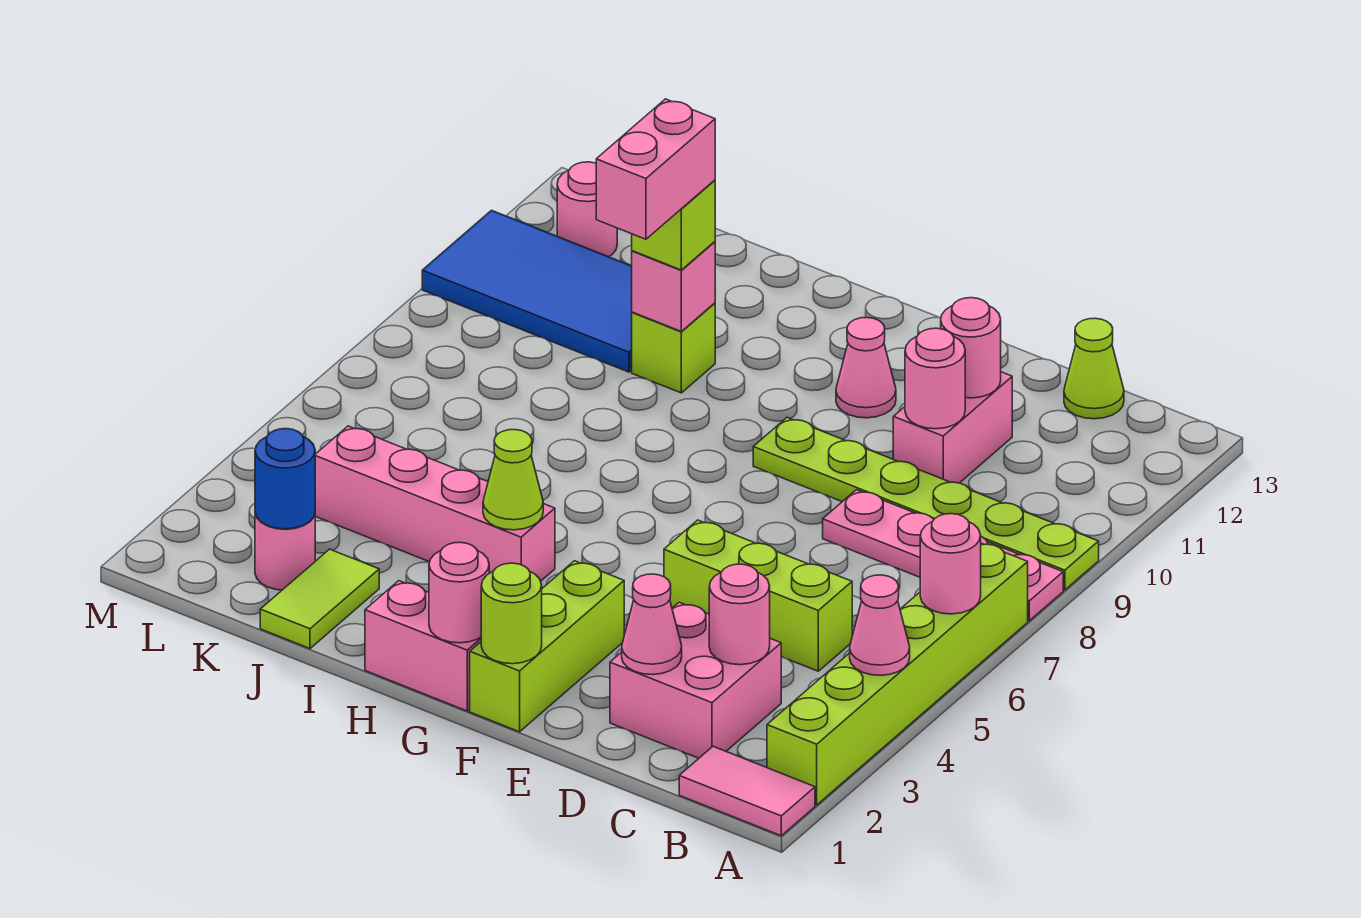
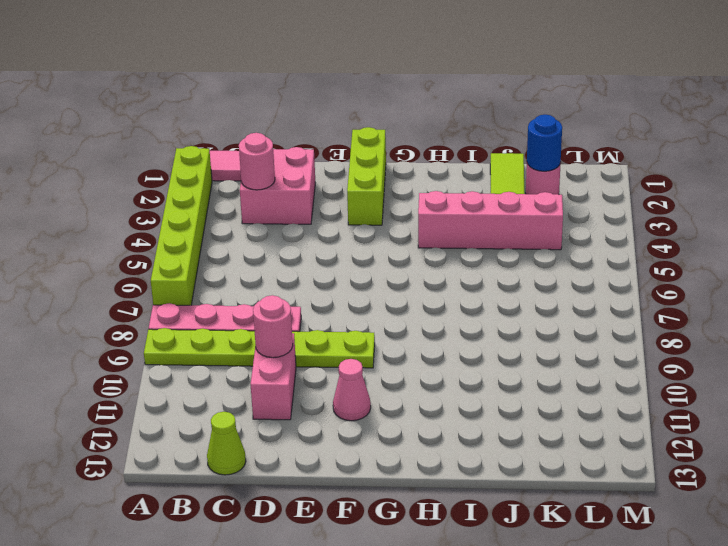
none -> lime brick C5:E5 level 1
none -> pink brick G1:H1 level 1
none -> lime brick I10 level 1
none -> blue tile J10:M11 level 1

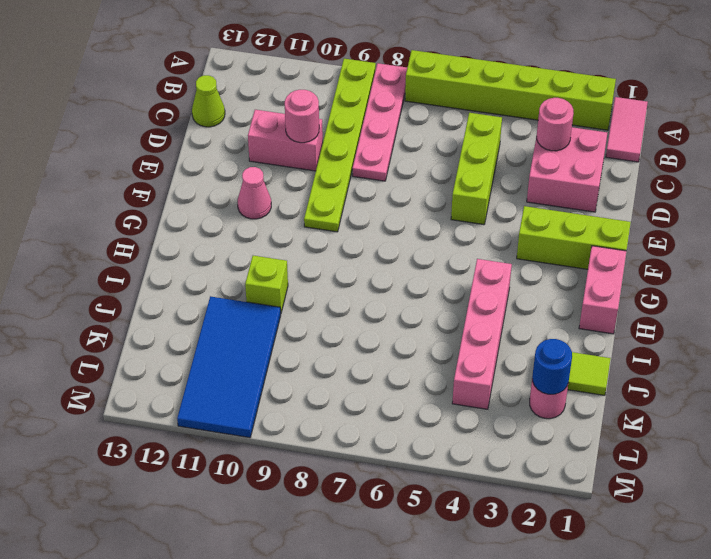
none -> pink round brick L12 level 1
none -> pink cone A4 level 2
none -> pink round brick A6 level 2
none -> pink cone D2 level 2

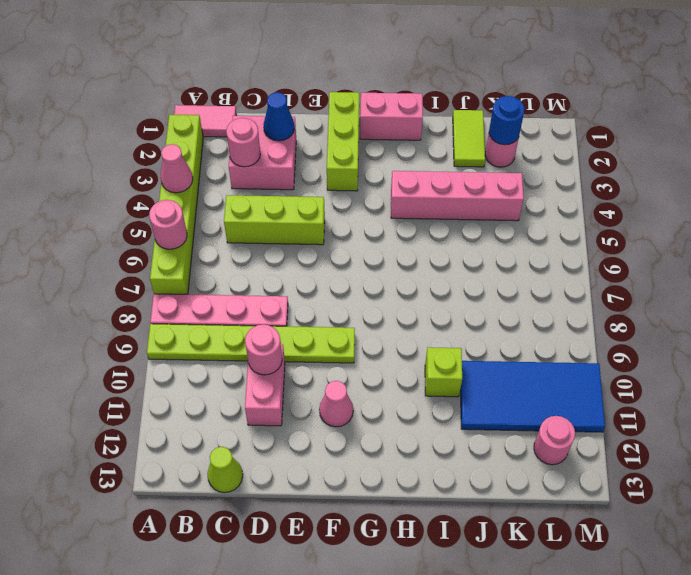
blue cone D2 level 2 -> pink cone D2 level 2
none -> pink round brick D11 level 2
none -> lime round brick F1 level 2
none -> pink round brick G1 level 2
none -> lime cone H4 level 2

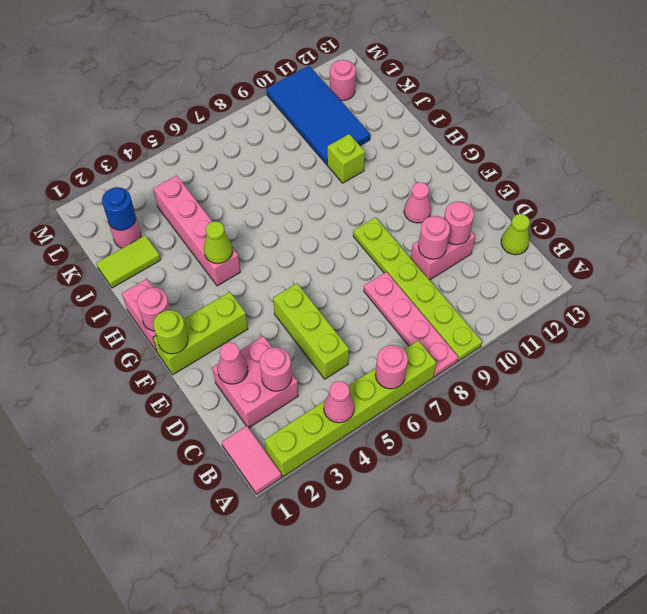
none -> pink brick I10 level 2
none -> lime brick I10 level 3
none -> pink brick I9:I10 level 4

